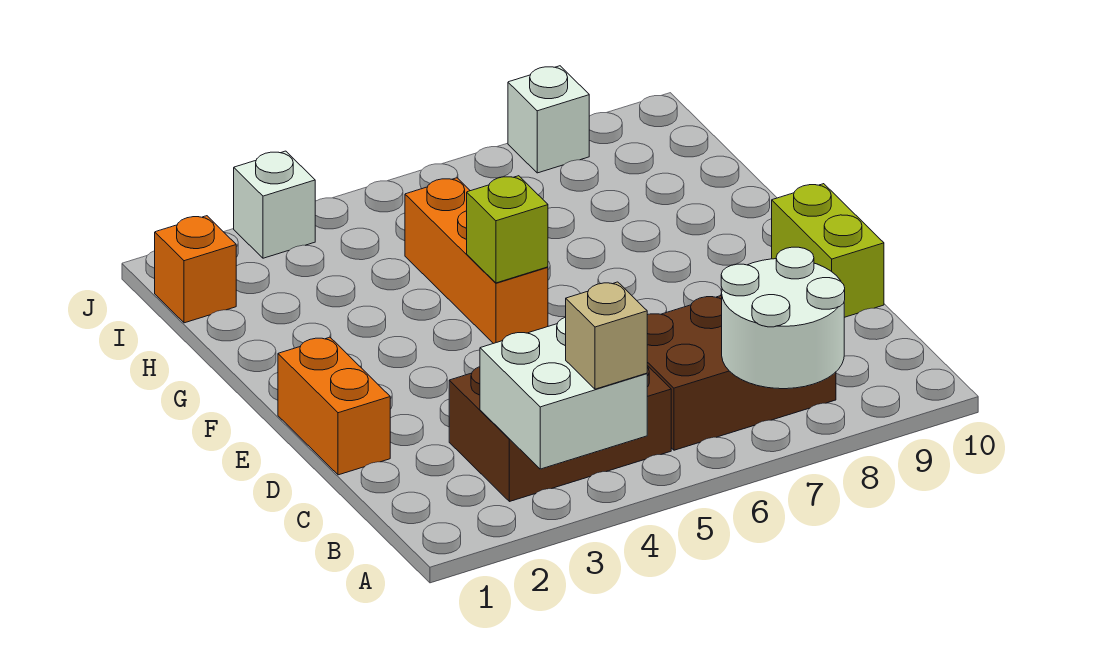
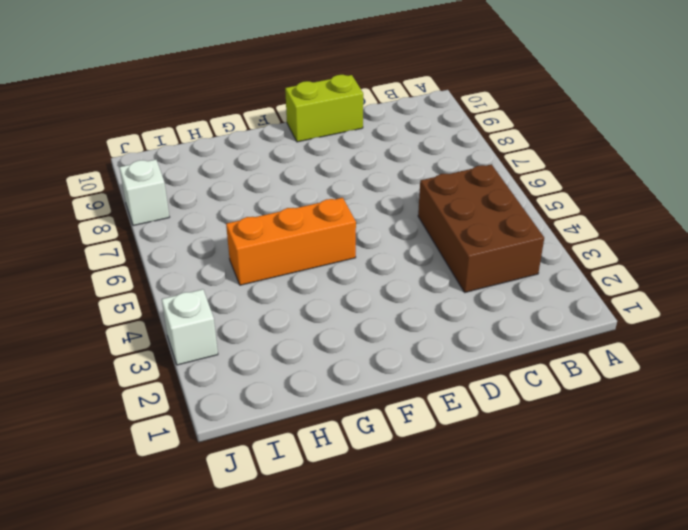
none -> brown brick B6:C8 level 1
none -> orange brick D1:E1 level 1
none -> orange brick I1 level 1

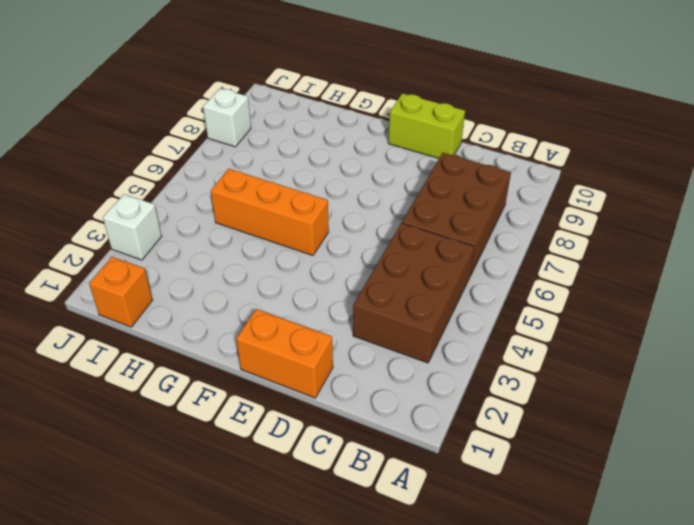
none -> white brick A3:B4 level 2
none -> white round brick A7:B8 level 2
none -> lime brick F5 level 2

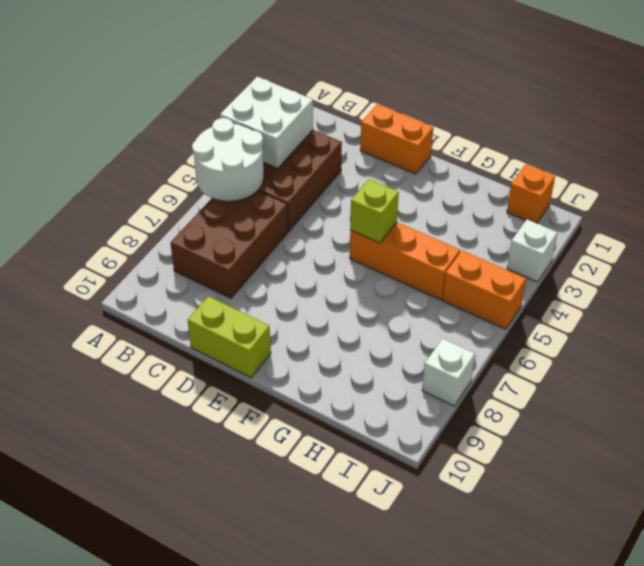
white round brick A5:B6 level 2 -> white round brick A7:B8 level 2
orange brick I5:J5 level 1 -> none
none -> tan brick A4 level 3

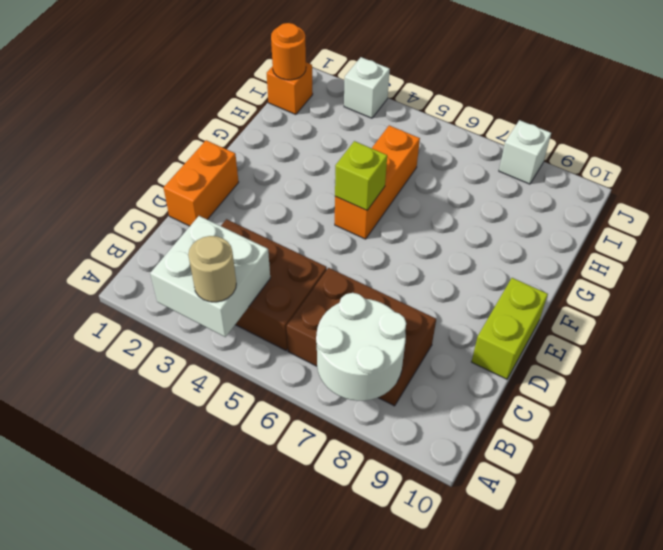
tan round brick A4 level 3 -> tan brick A4 level 3
orange round brick I1 level 2 -> none

